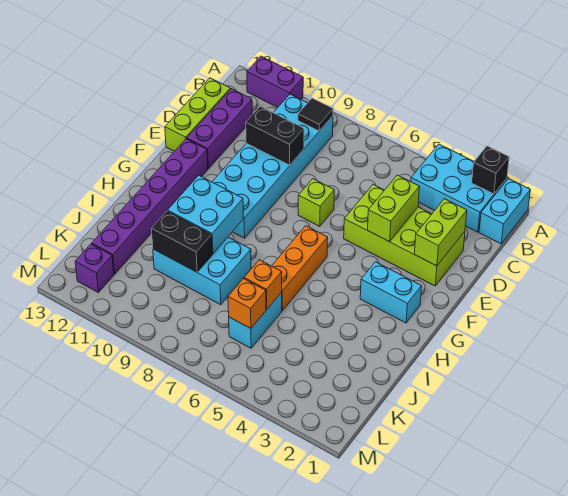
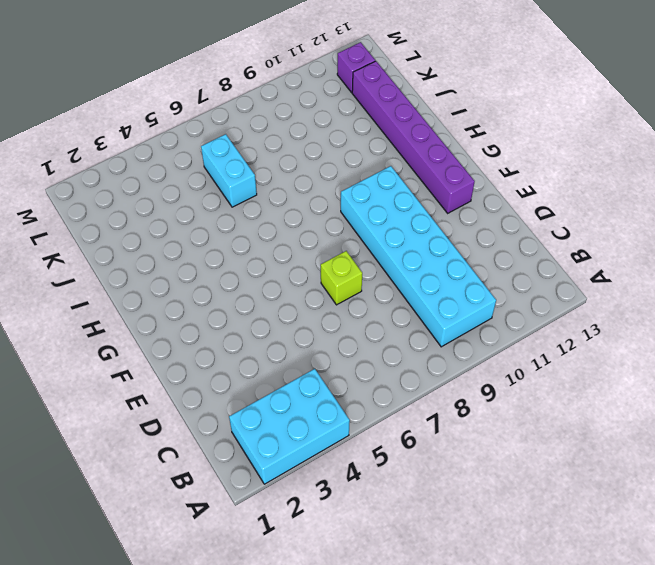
none -> cyan brick A1:B1 level 1
none -> purple brick A11:A12 level 1
none -> purple brick C12:E12 level 1

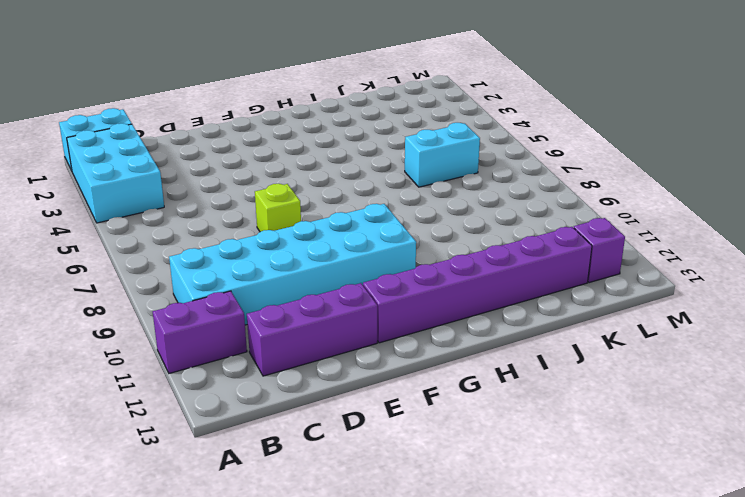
purple brick A11:B11 level 1 -> purple brick A11:A12 level 1
none -> lime brick C13:E13 level 1
none -> lime brick D2:E5 level 1
none -> cyan brick G2:G3 level 1

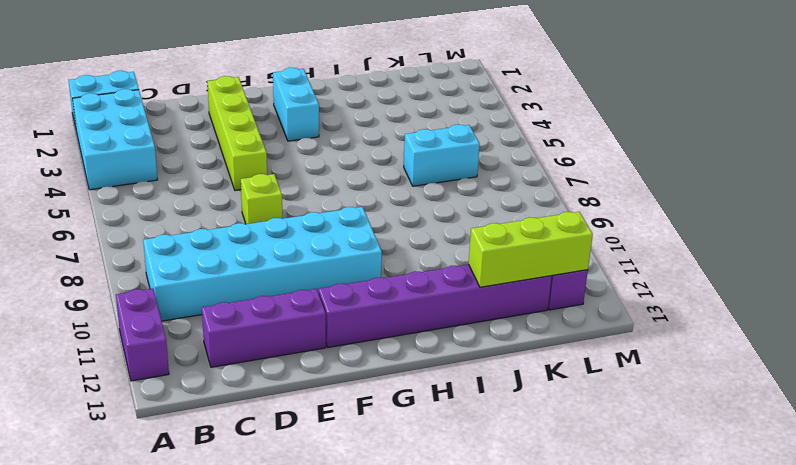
lime brick E2:E5 level 1 -> lime brick D2:E5 level 1
lime brick J12:L12 level 2 -> lime brick C13:E13 level 1
none -> orange brick G6:I6 level 1
none -> cyan brick I8:J10 level 1
none -> black brick A2 level 2

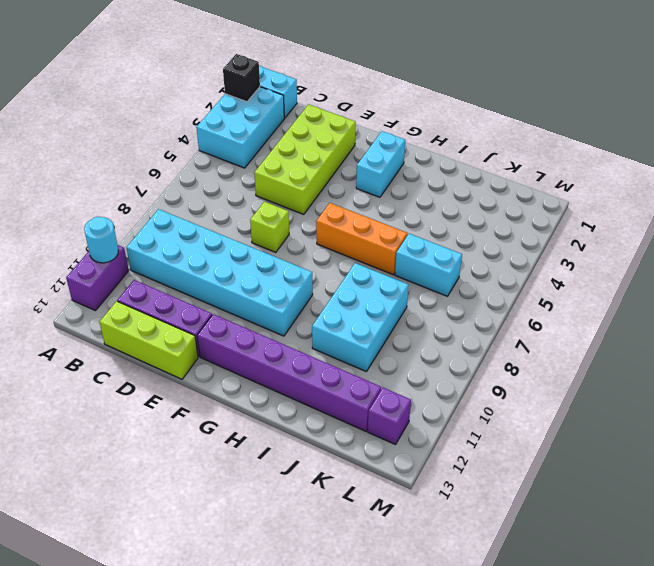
cyan round brick A11 level 2 -> none
none -> black tile B9 level 2
none -> lime brick D2:E2 level 2
none -> lime brick D4:E4 level 2

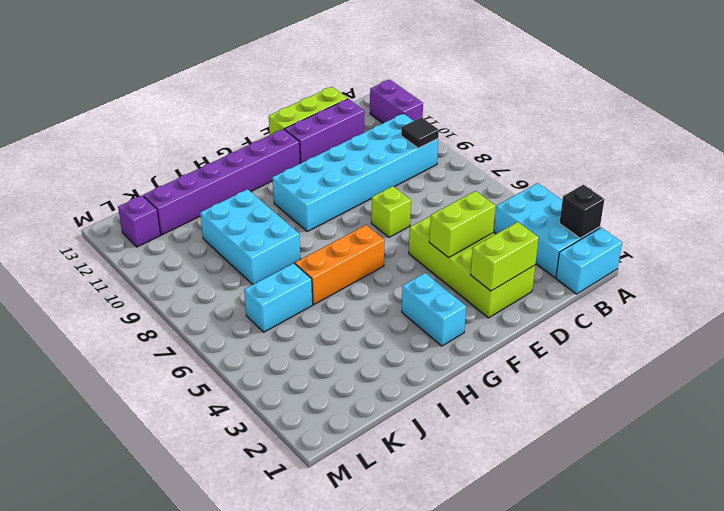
none -> black brick D9:D10 level 2
none -> cyan brick H9:I10 level 2
none -> orange brick J6 level 2

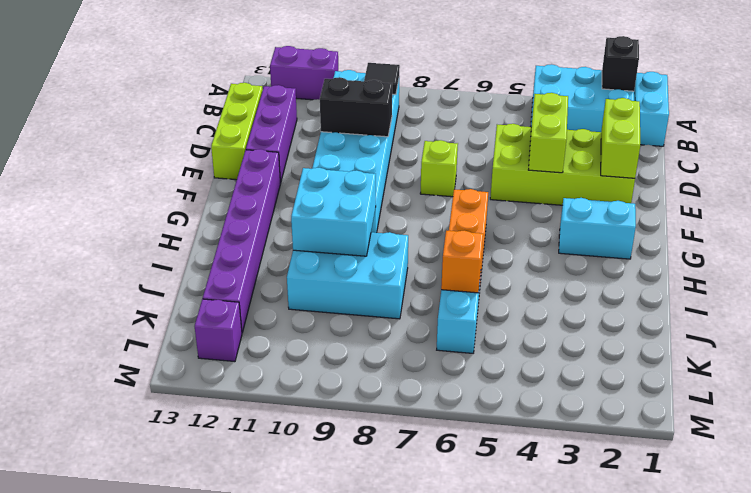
none -> black brick J9:J10 level 2
none -> orange brick K6 level 2

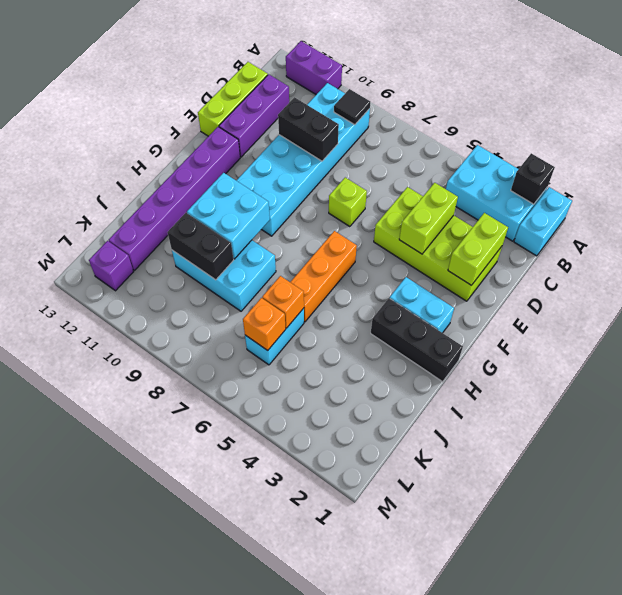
black brick H1:H3 level 1 -> none

